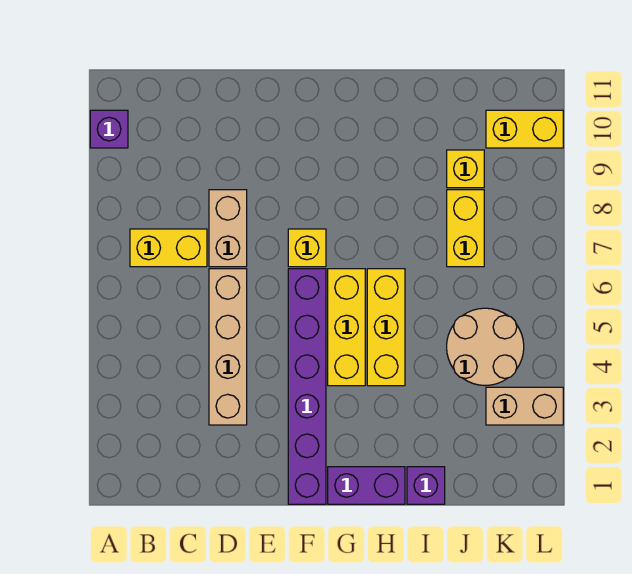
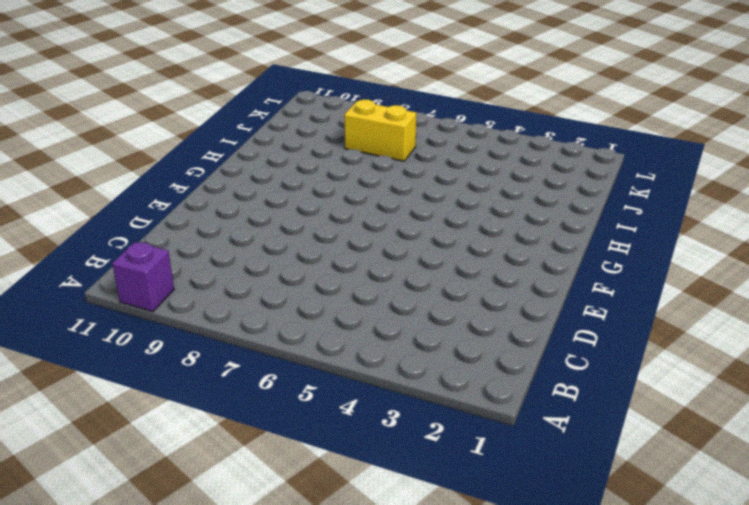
none -> yellow brick B7:C7 level 1
none -> tan brick D3:D6 level 1
none -> tan brick D7:D8 level 1

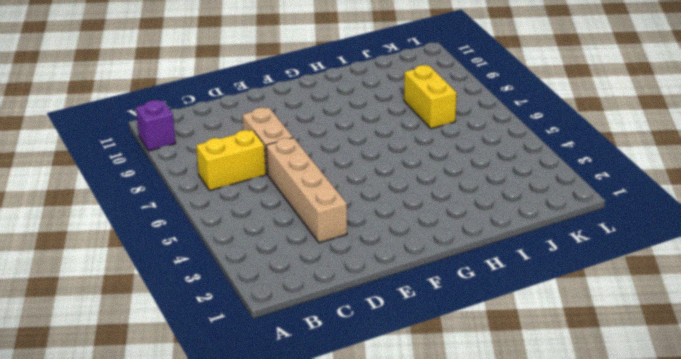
none -> purple brick F1:F6 level 1
none -> yellow brick F7 level 1
none -> purple brick G1:H1 level 1

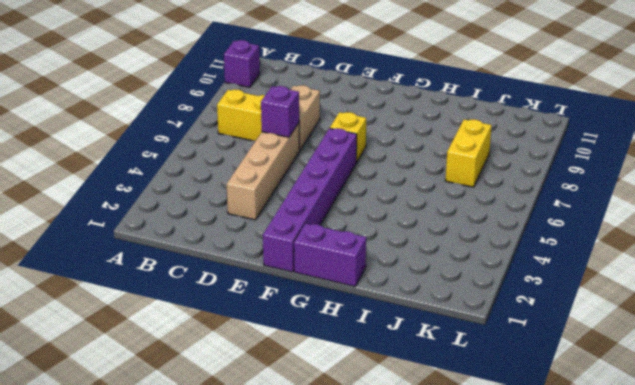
purple brick D6 level 2 -> purple brick I1 level 1
none -> yellow brick G4:G6 level 1
none -> yellow brick H4:H6 level 1
none -> tan round brick J4:K5 level 1

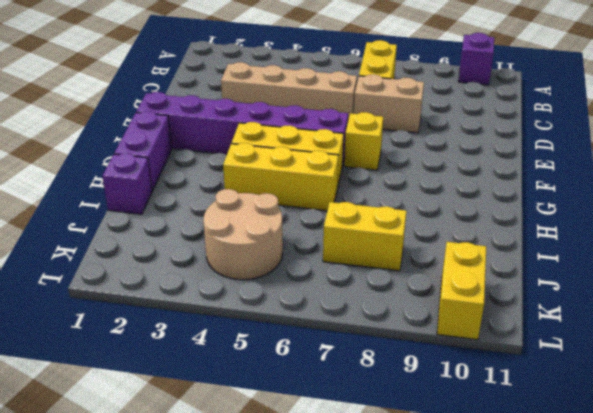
none -> yellow brick J9 level 1
none -> tan brick K3:L3 level 1

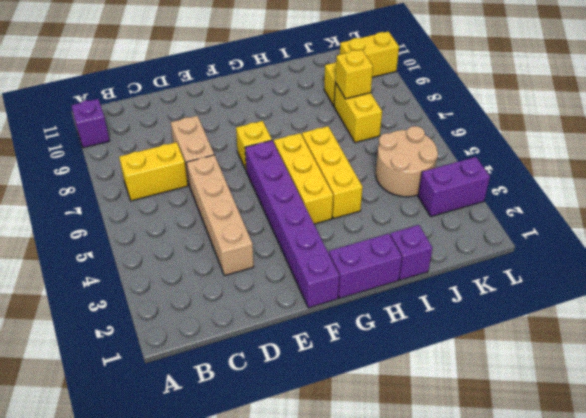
yellow brick J8 level 2 -> none
purple brick K3:L3 level 1 -> tan brick K3:L3 level 1

